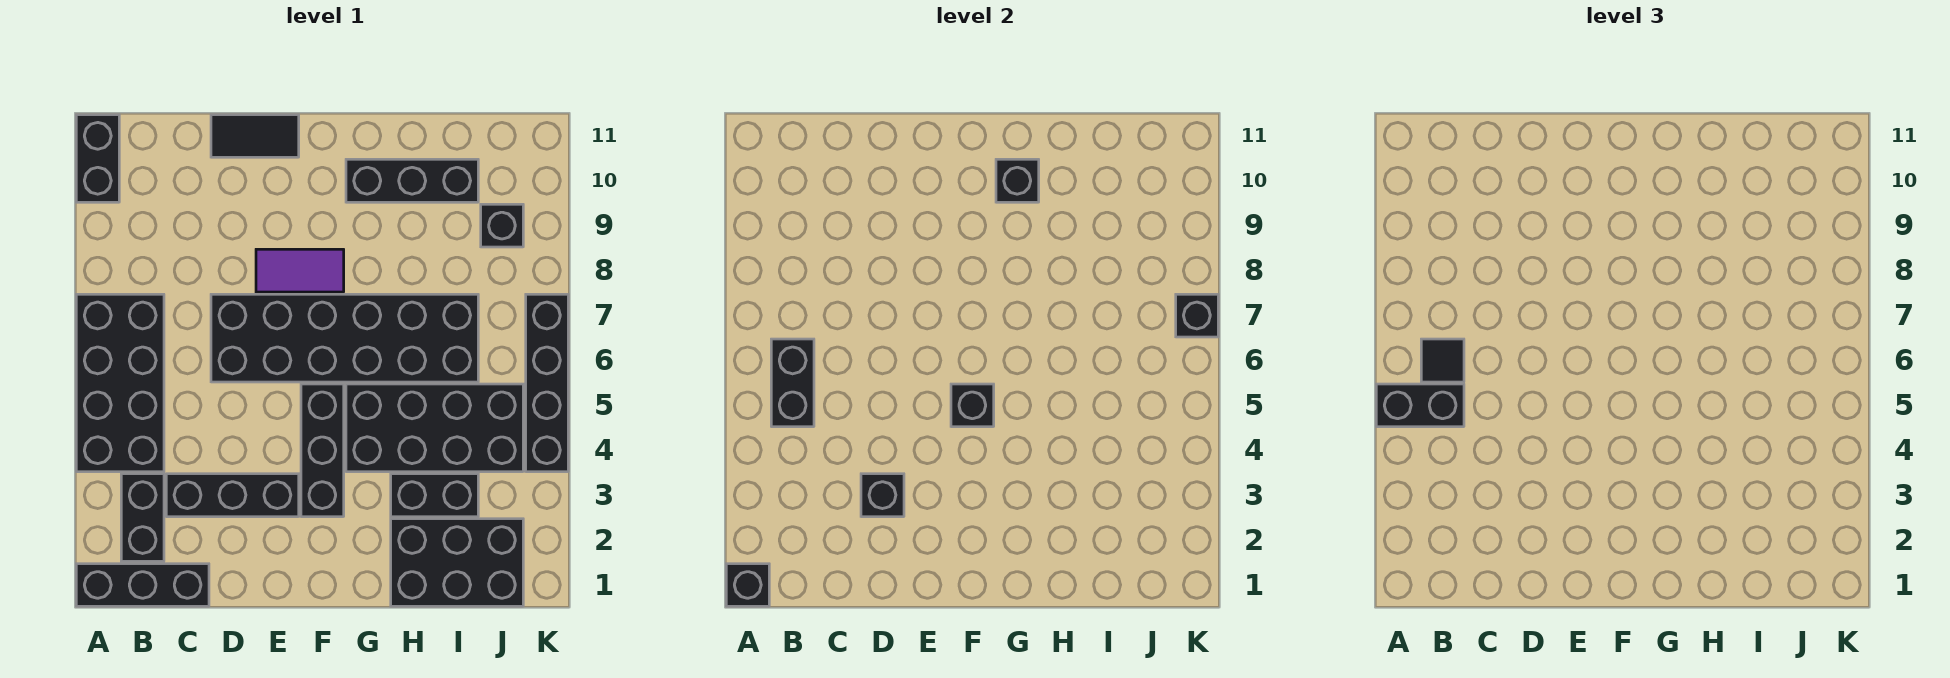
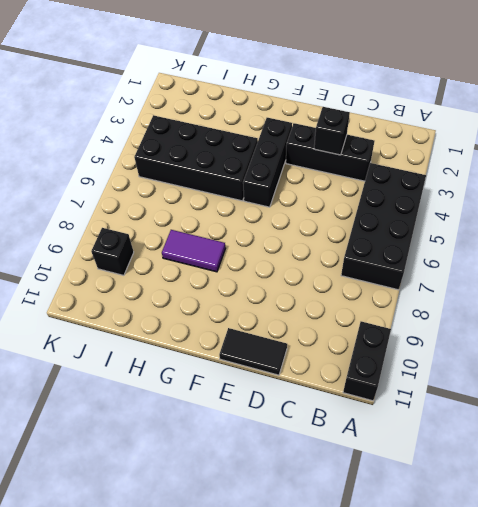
purple tile G8:H8 level 1 -> purple tile E8:F8 level 1
none -> black brick A1:C1 level 1
none -> black brick B2:B3 level 1
none -> black brick D6:I7 level 1

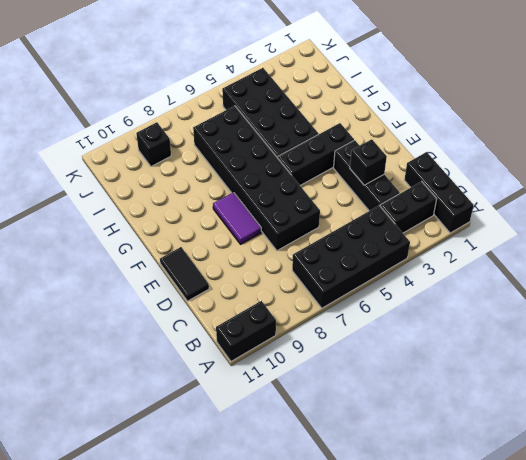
none -> black brick G10:I10 level 1
none -> black brick H1:J2 level 1
none -> black brick H3:I3 level 1

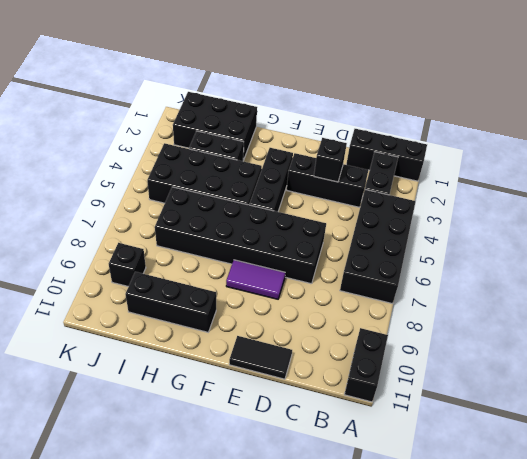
none -> black brick K4:K7 level 1
none -> black brick A1 level 2
none -> black brick B5:B6 level 2

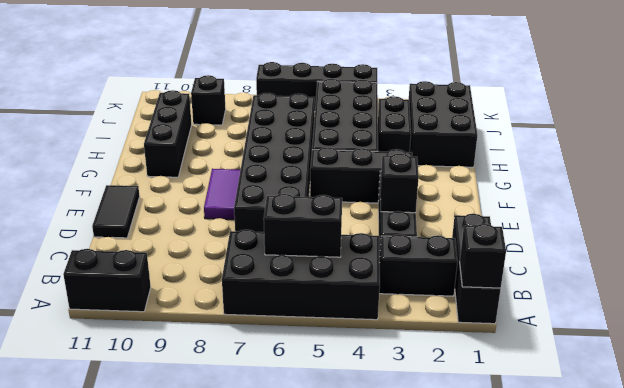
none -> black brick F5 level 2
none -> black brick G10 level 2
none -> black brick K7 level 2

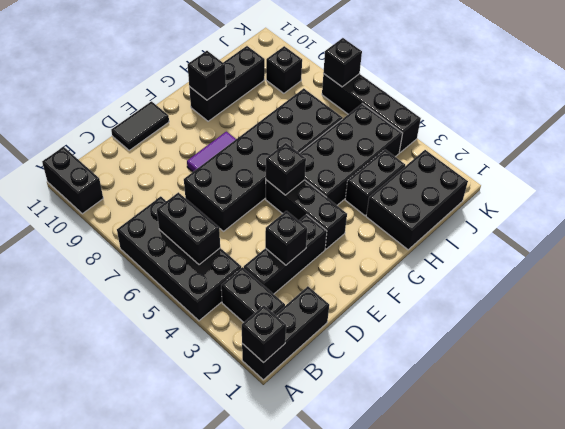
none -> black brick A5:B5 level 3
none -> black tile B6 level 3

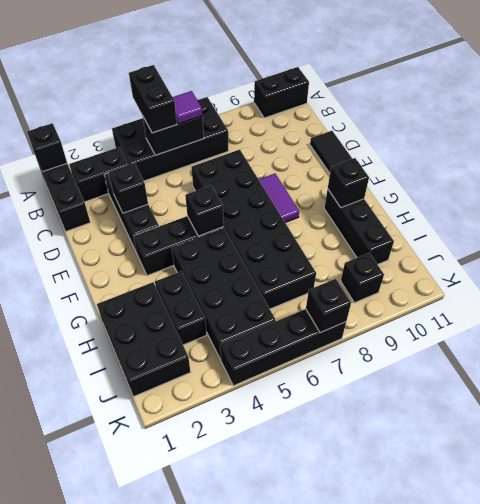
purple tile B6 level 3 -> black tile B6 level 3

